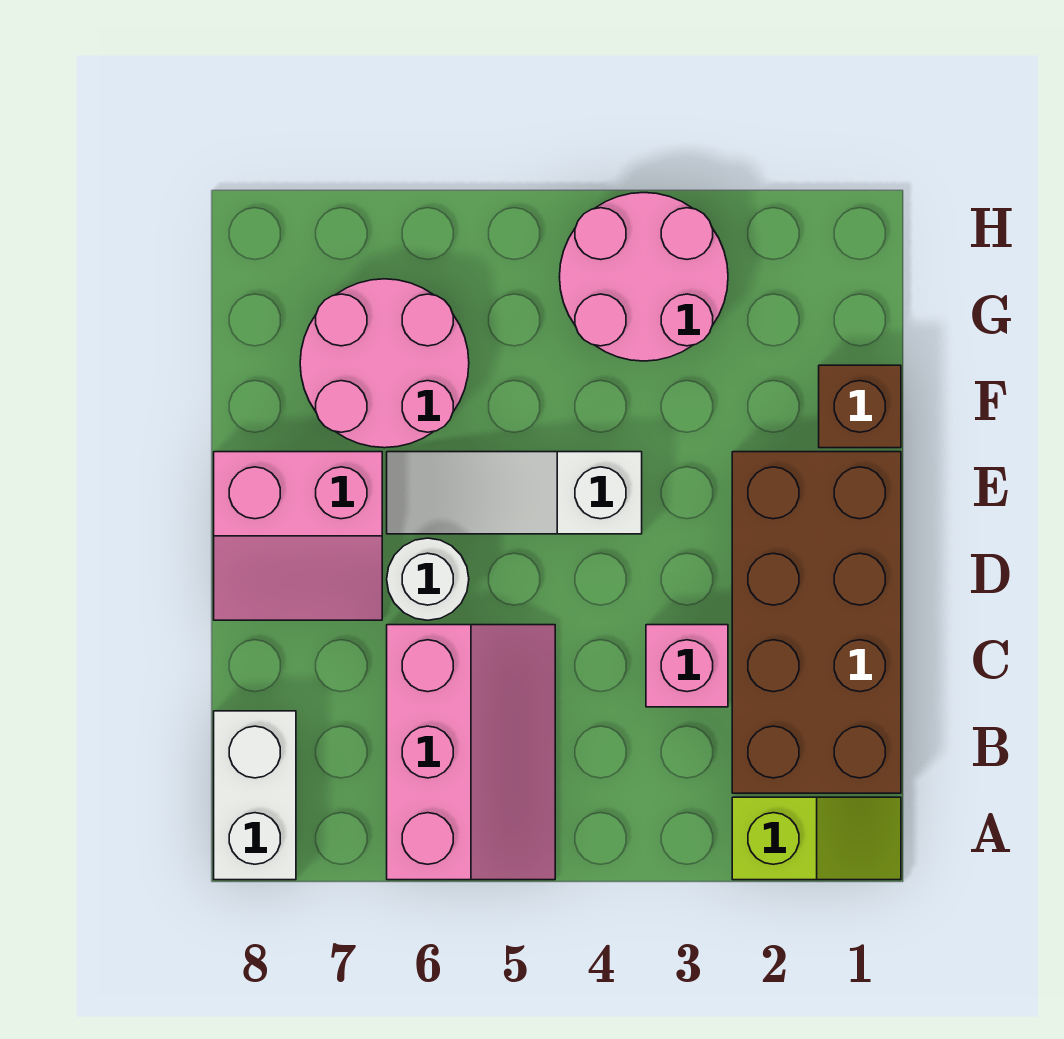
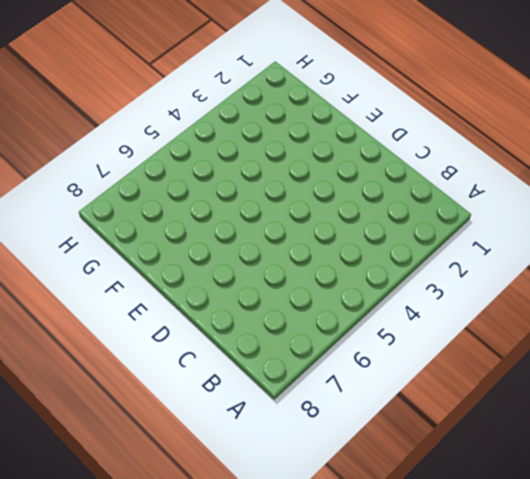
none -> lime slope A1:A2 level 1 top 2
none -> pink slope A5:C6 level 1 top 6

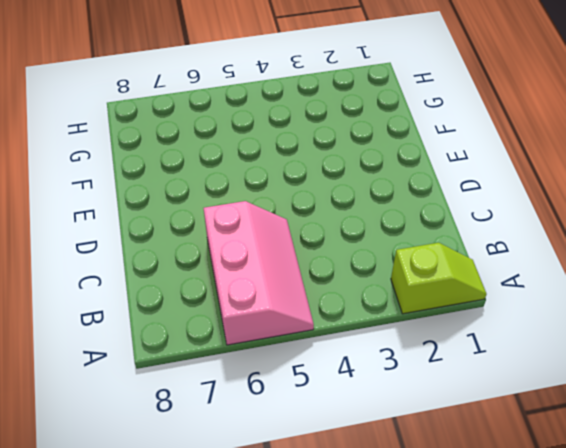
none -> white brick A8:B8 level 1
none -> brown brick B1:E2 level 1

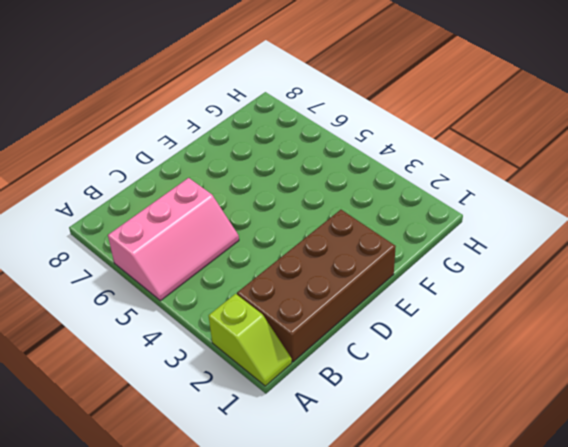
none -> white brick A8:B8 level 1
none -> pink brick C3 level 1

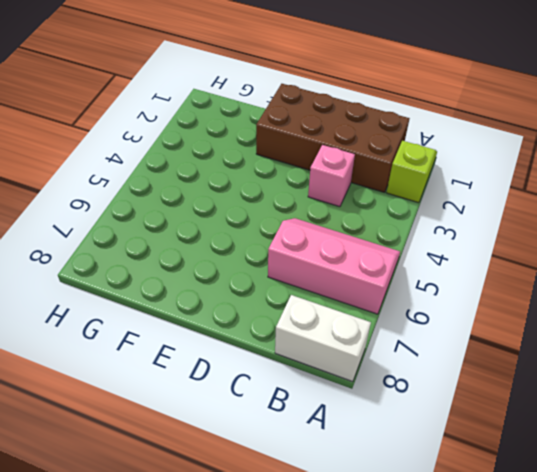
none -> white round brick D6 level 1
none -> pink slope D7:E8 level 1 top E

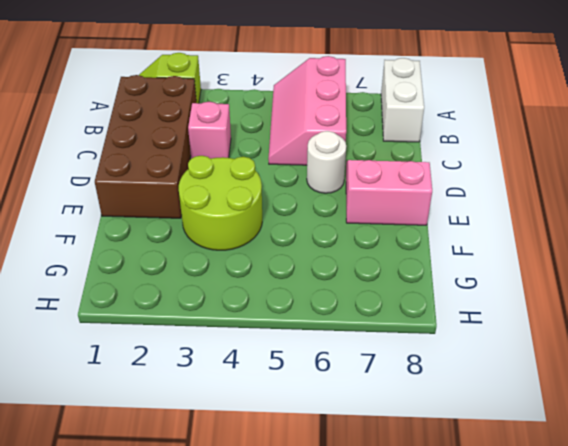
lime round brick E3:F4 level 1 -> white slope E4:E6 level 1 top 4
none -> brown brick F1 level 1
none -> pink round brick F6:G7 level 1

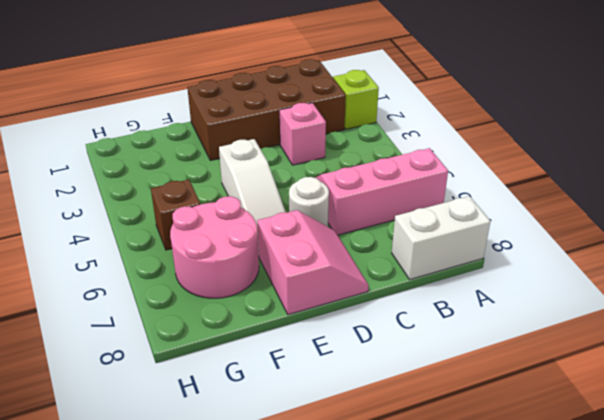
brown brick G5 level 1 -> brown brick F1 level 1
none -> pink round brick G3:H4 level 1

